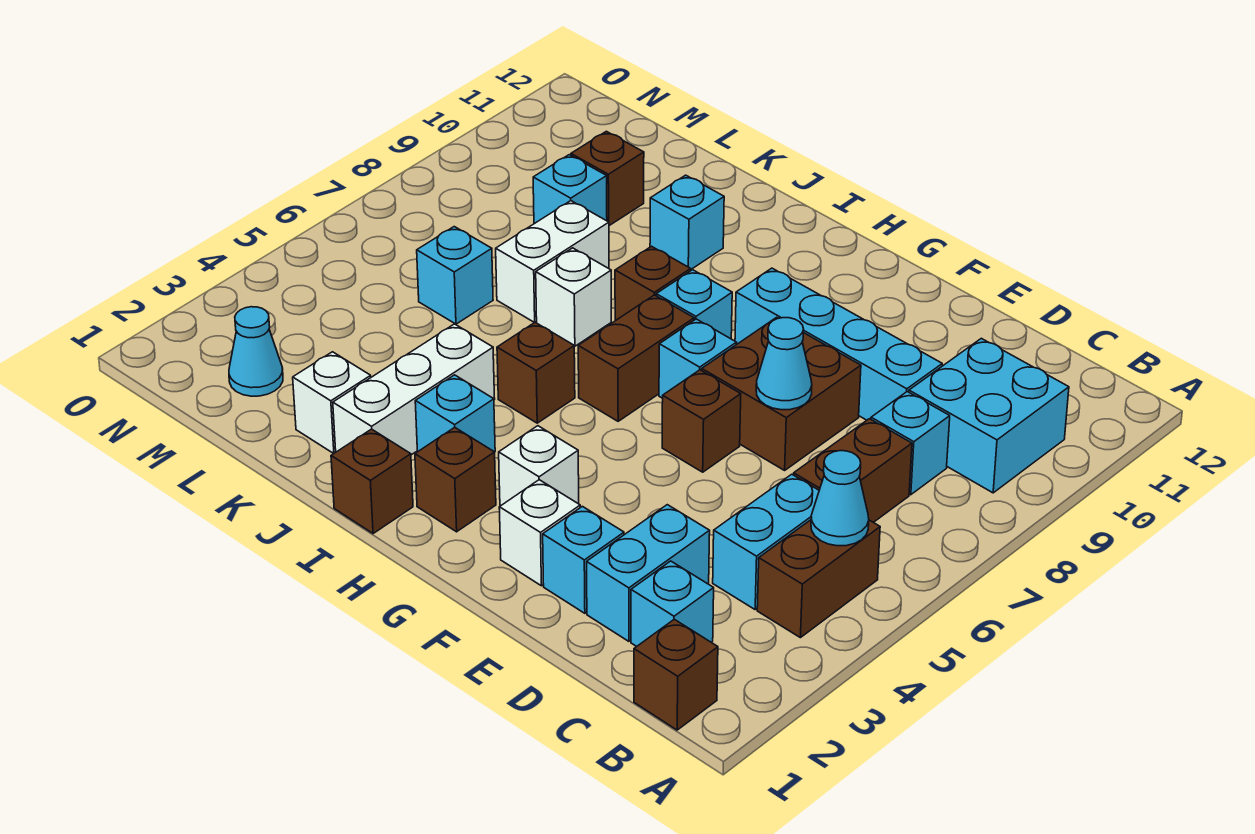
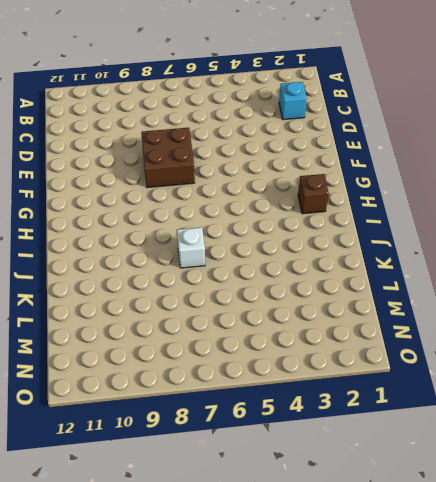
none -> brown brick B1 level 1
none -> brown brick B4:B5 level 1
none -> cyan brick B9:C10 level 1
none -> cyan brick C4:C5 level 1

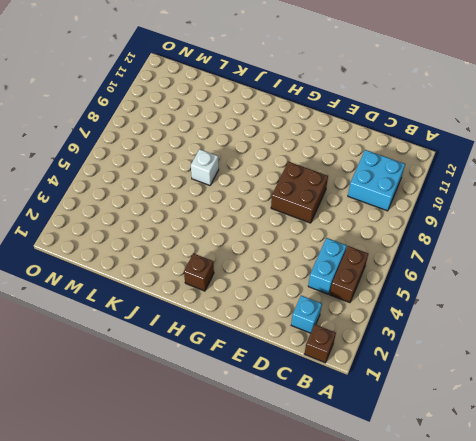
none -> brown brick C6:C7 level 1
none -> cyan brick C8 level 1
none -> cyan brick D2:D3 level 1
none -> cyan brick D9:G9 level 1

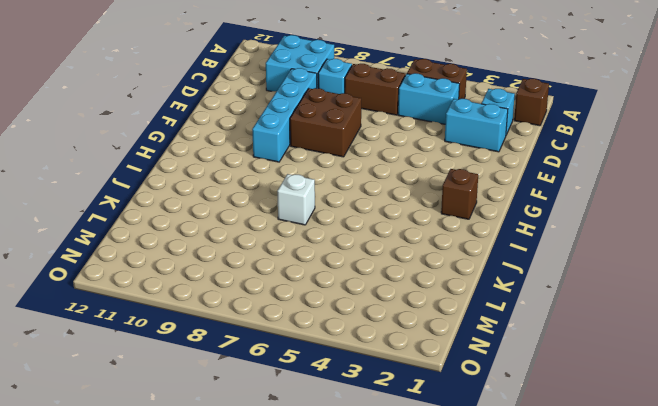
none -> cyan brick E2 level 1
none -> white brick F2 level 1
none -> brown brick F6 level 1
none -> white brick G3 level 1

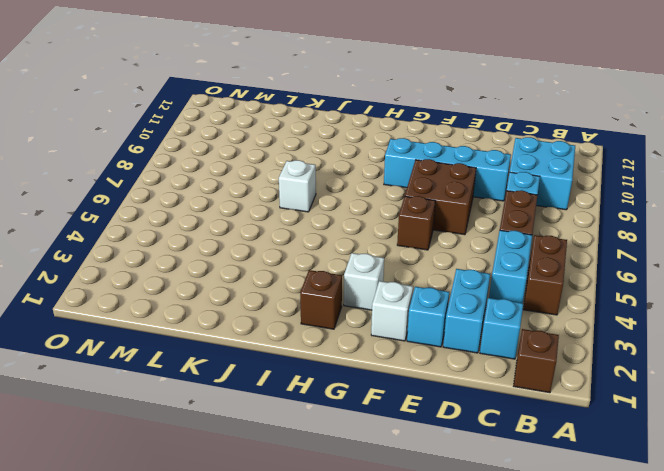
none -> cyan brick G7 level 1
none -> brown brick H6:H7 level 1
none -> cyan brick H8 level 1
none -> brown brick I1 level 1

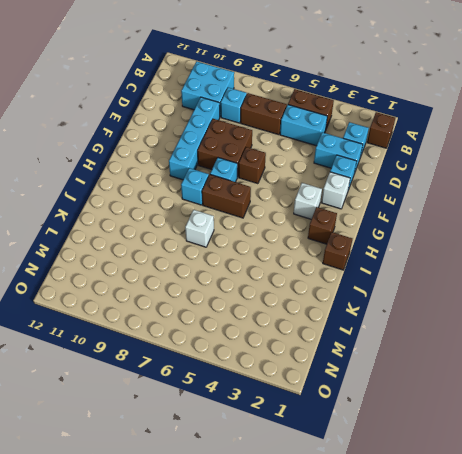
none -> cyan brick I3 level 1
none -> brown brick I5 level 1
none -> brown brick I8 level 1
none -> white brick J2:J4 level 1

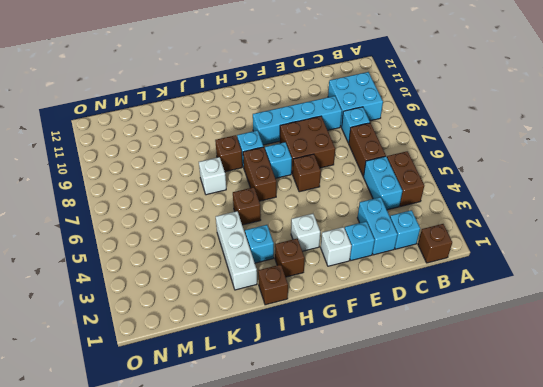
none -> cyan brick J10 level 1
none -> white brick K2 level 1
none -> white brick K7:K8 level 1
none -> cyan brick L6 level 1

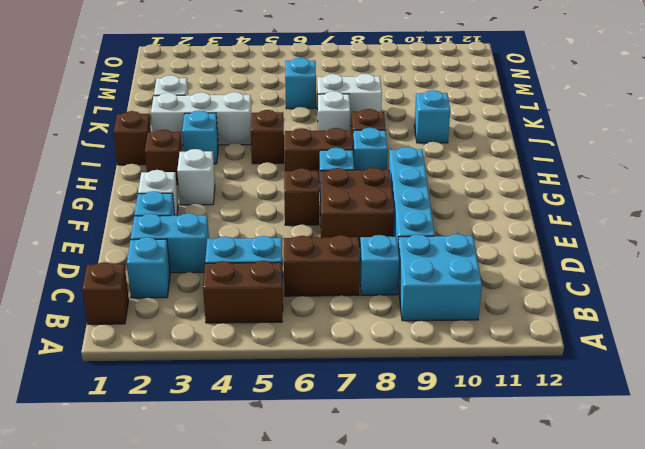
none -> cyan brick L9 level 1
none -> brown brick L10 level 1
none -> cyan cone M2 level 1
none -> cyan cone B5 level 2

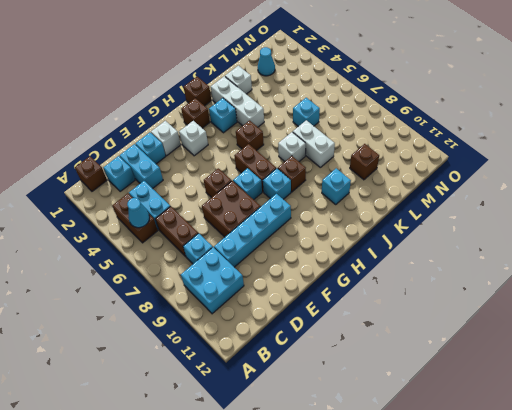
none -> cyan brick L9 level 1
none -> cyan cone E7 level 2

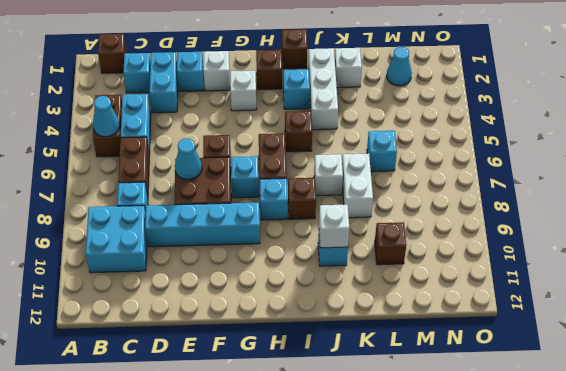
white brick J10 level 2 -> none
none -> cyan brick L9 level 1

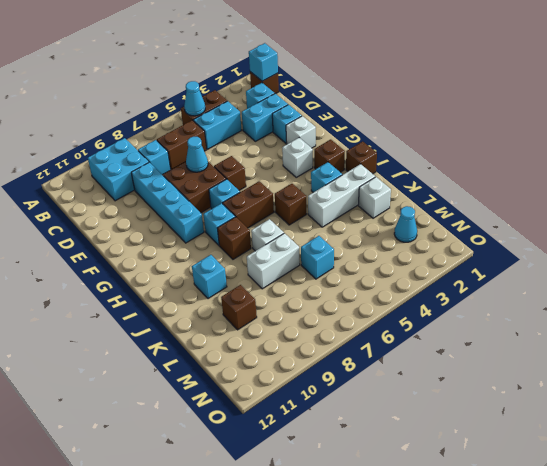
cyan brick B1 level 2 -> cyan brick L9 level 1

